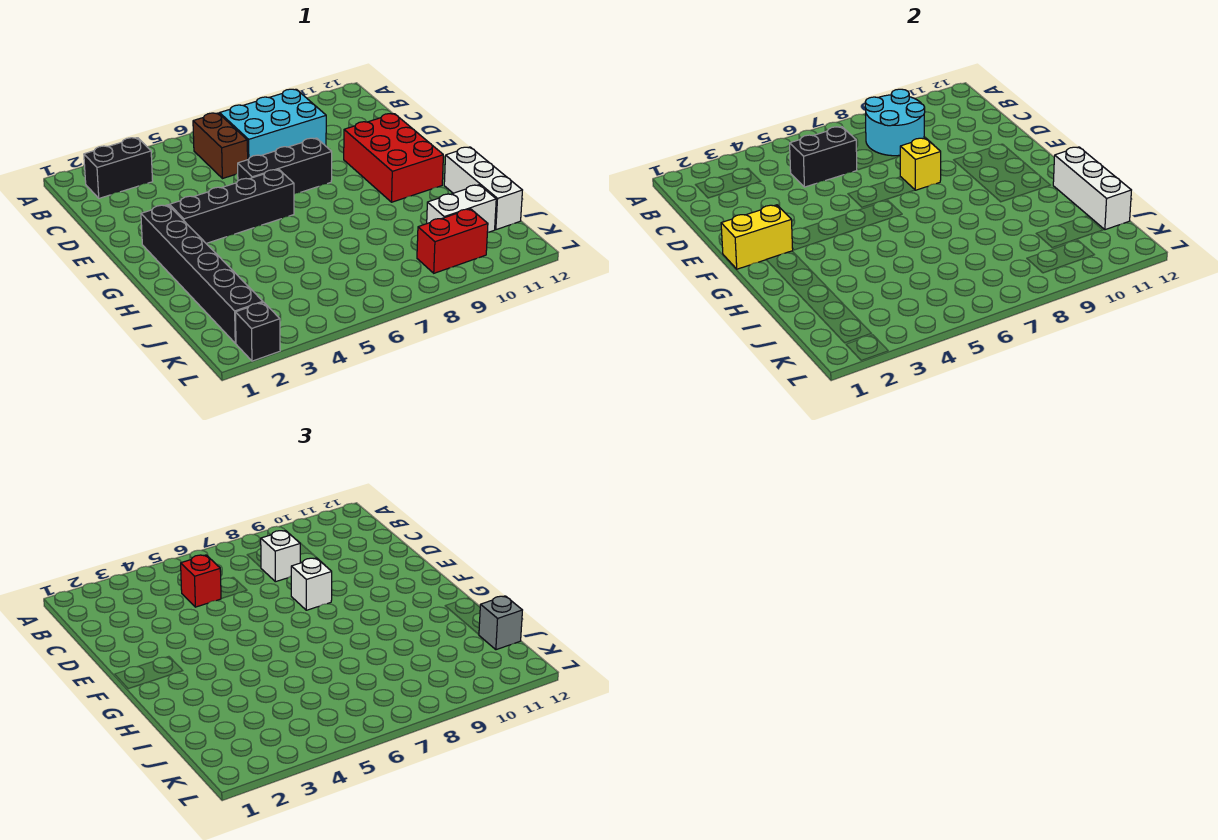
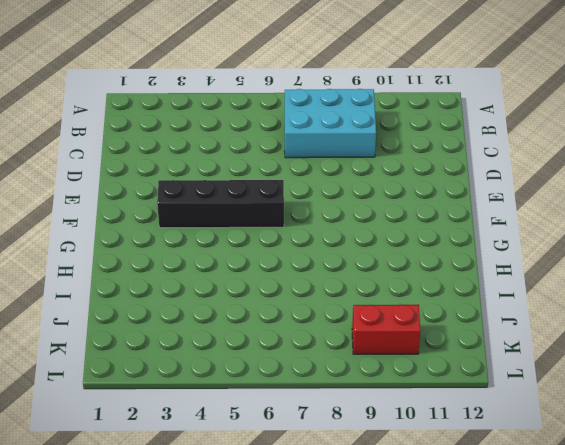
none -> black brick B2:B3 level 1
none -> brown brick B6:C6 level 1
none -> black brick E6:E8 level 1

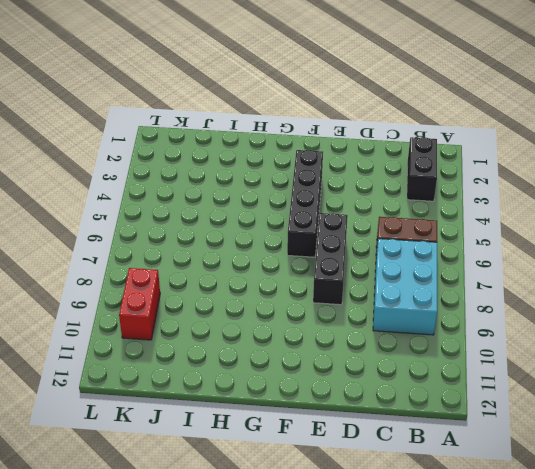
none -> red brick E10:G11 level 1
none -> black brick F2:K2 level 1
none -> white brick H12:J12 level 1

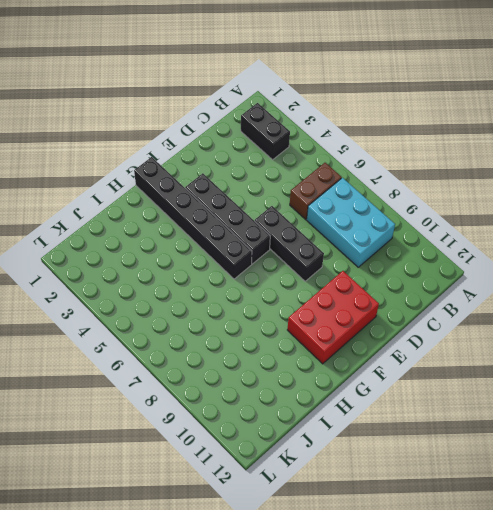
black brick G1:G6 level 1 -> black brick F2:K2 level 1
none -> white brick H12:J12 level 1
none -> white brick J10:J11 level 1
none -> red brick K9:K10 level 1

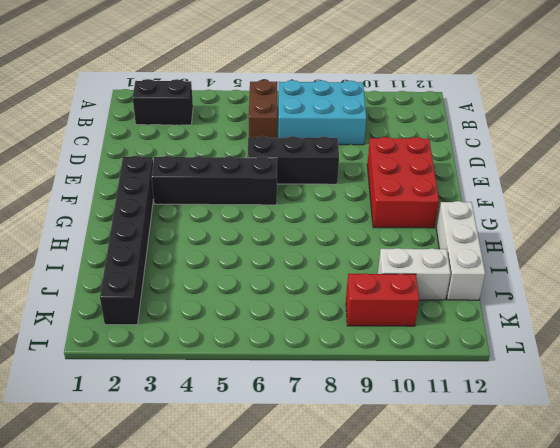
none -> black brick L2 level 1
none -> cyan round brick B8:C9 level 2
none -> black brick C5:C6 level 2

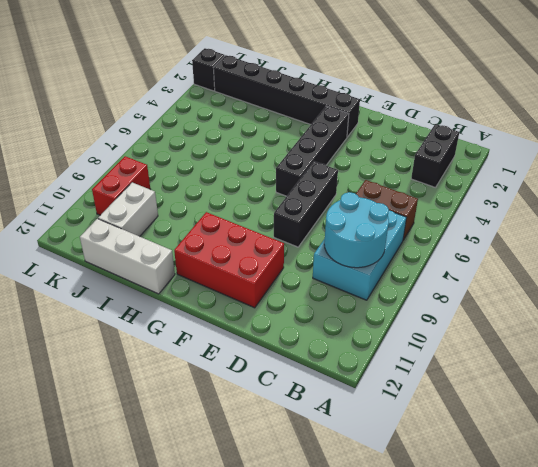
none -> black brick C5:C6 level 2
none -> yellow brick E8 level 2
none -> yellow brick F1:F2 level 2

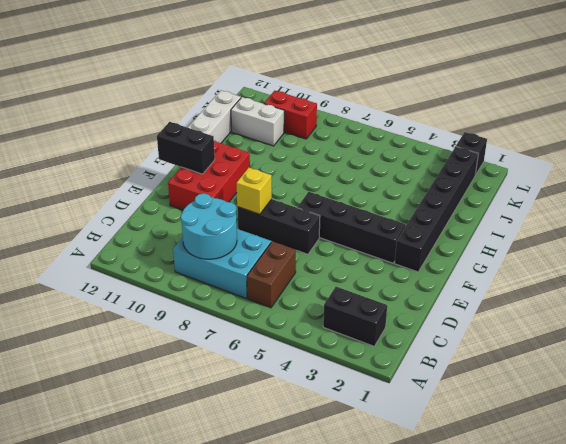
black brick F11:F12 level 2 -> black brick C5:C6 level 2
none -> yellow brick F1:F2 level 2
none -> white brick H12:J12 level 2
none -> red brick C5 level 3

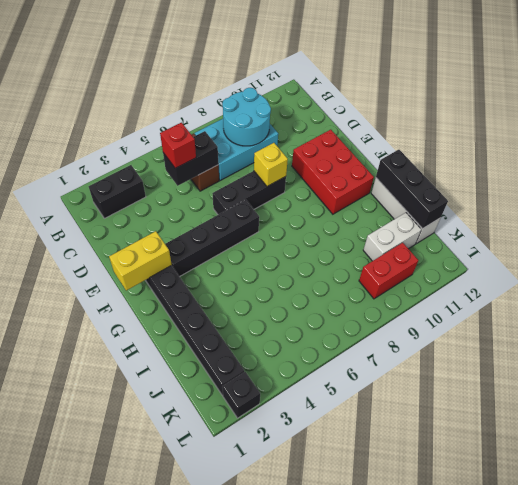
black brick H12:J12 level 2 -> white brick H12:J12 level 2
none -> white brick C8 level 3
none -> white brick E8 level 3
none -> grey brick J12 level 3

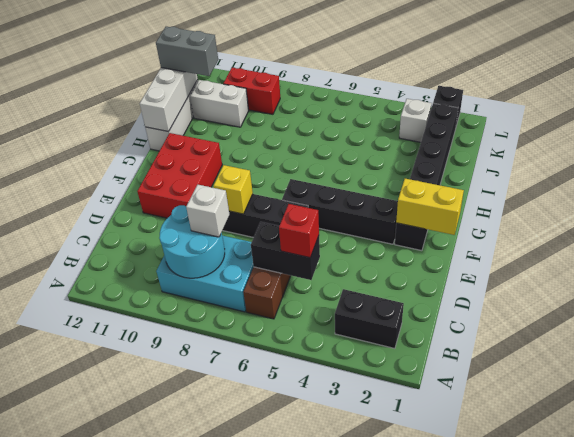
grey brick J11:J12 level 3 -> grey brick J12 level 3
white brick K3 level 1 -> white brick E8 level 3

